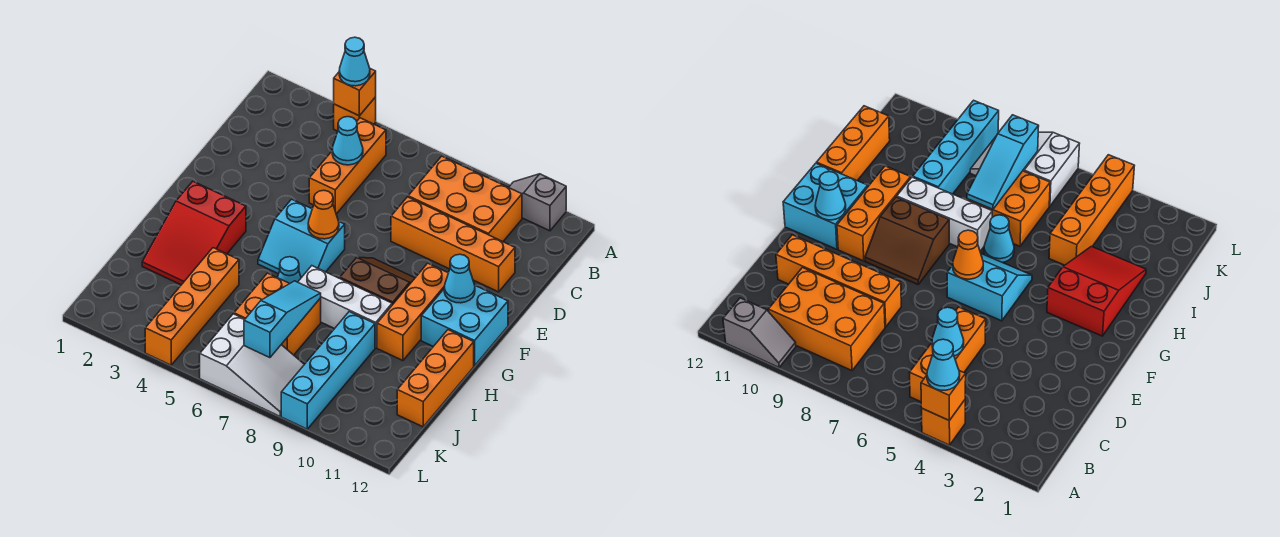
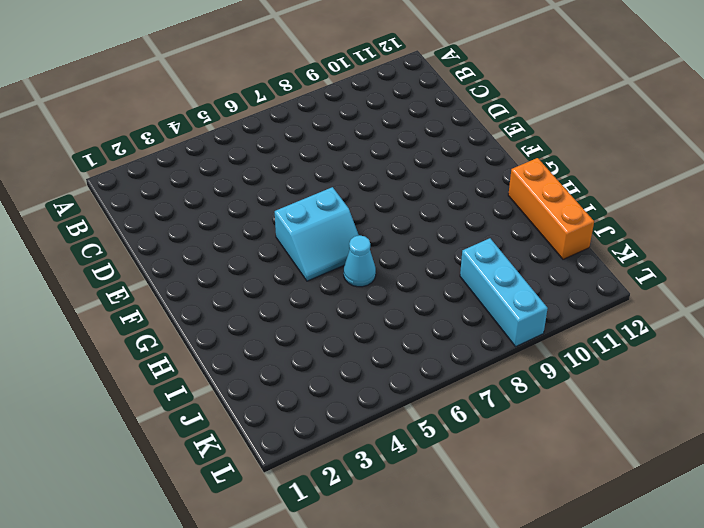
cyan brick J9:L9 level 1 -> cyan brick I9:L9 level 1
none -> orange brick A4 level 1
none -> grey slope A10:A11 level 1 top 11
none -> orange brick B5:D5 level 1

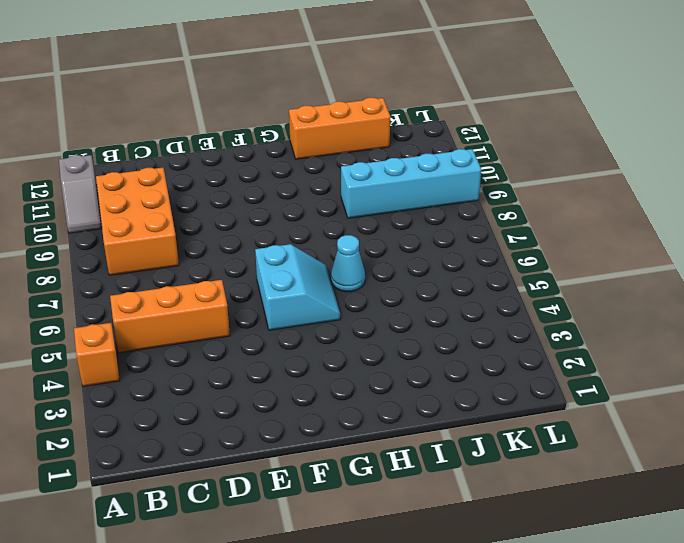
none -> orange brick D8:D11 level 1
none -> brown slope F8:G9 level 1 top G
none -> orange brick F10:H10 level 1

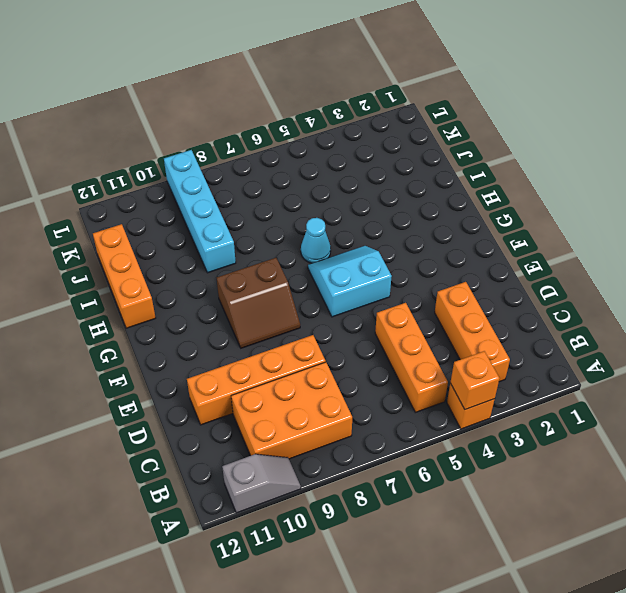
orange brick B3:D3 level 1 -> orange brick F10:H10 level 1
none -> cyan brick F11:G12 level 1
none -> red slope G2:I3 level 1 top G
none -> white brick H7:H9 level 1

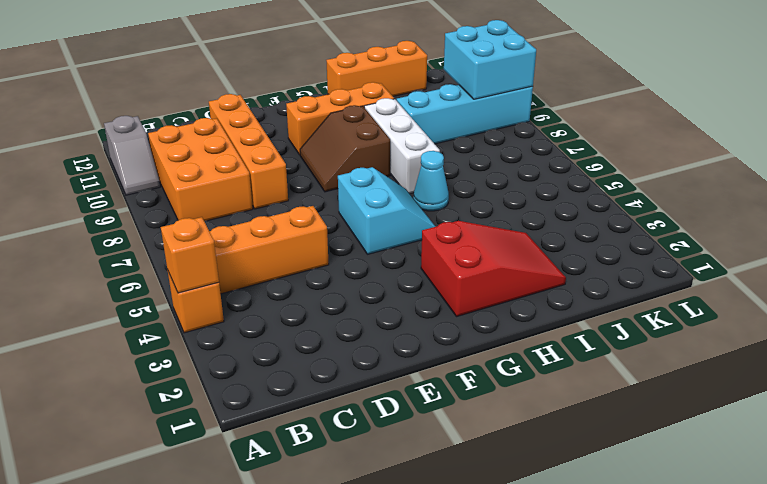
cyan brick K9:L10 level 2 -> cyan brick F11:G12 level 1
none -> orange brick I4:L4 level 1
none -> orange brick I6:J7 level 1
none -> white slope K6:L8 level 1 top 6

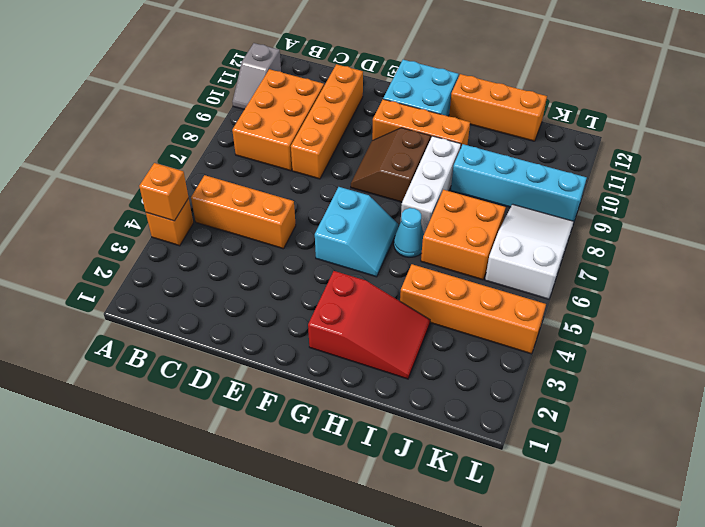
none -> cyan cone C5 level 2
none -> orange cone F6 level 2
none -> cyan cone F11 level 2

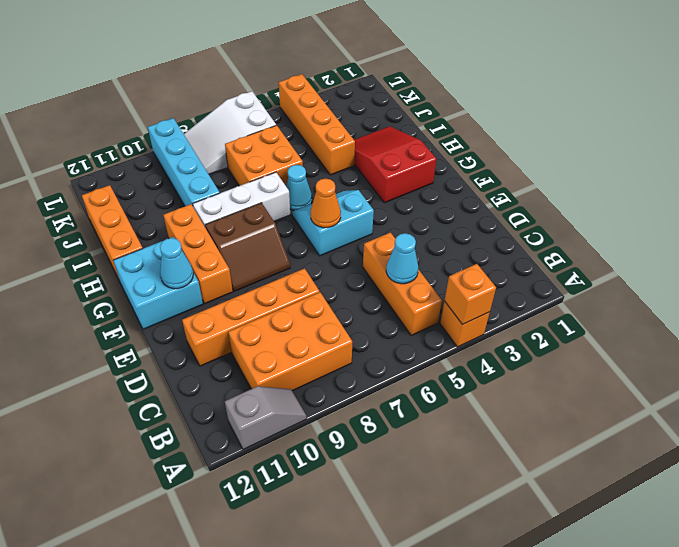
none -> cyan slope I7:K7 level 2 top K
none -> cyan cone A4 level 3

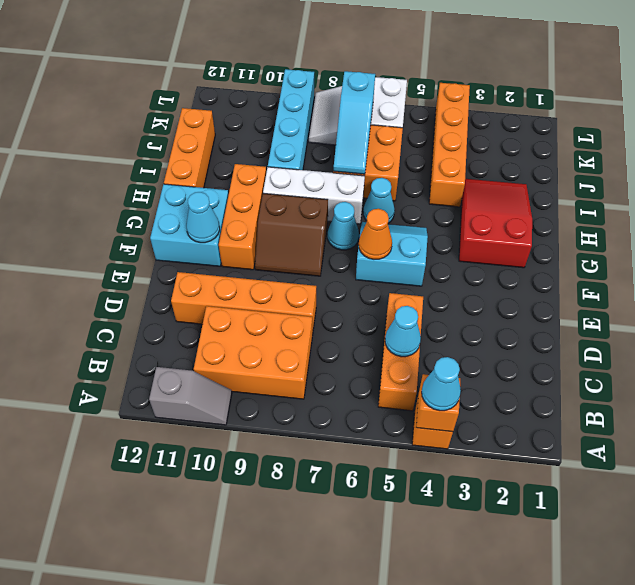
cyan cone G7 level 1 -> none

